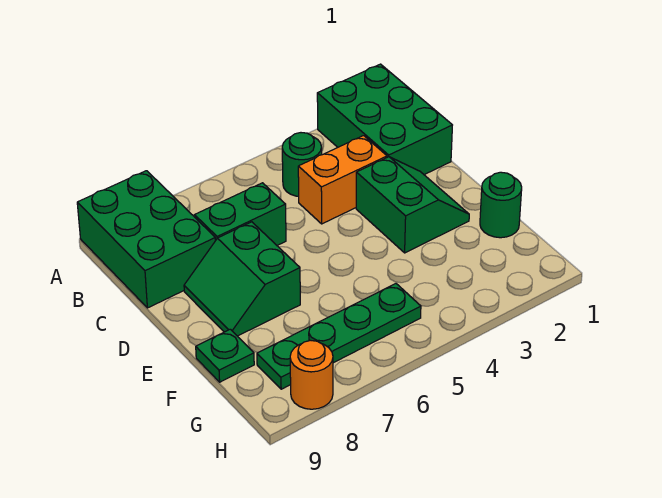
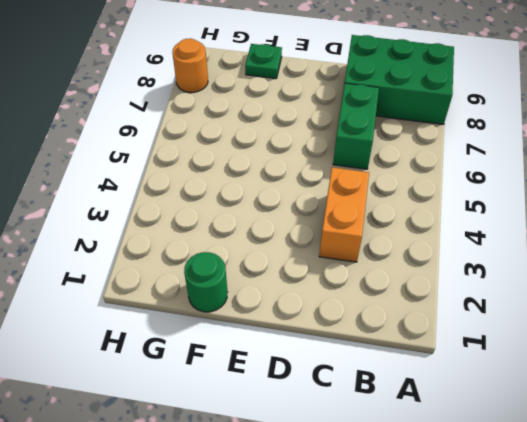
none -> green brick A1:C2 level 1
none -> green round brick B4 level 1

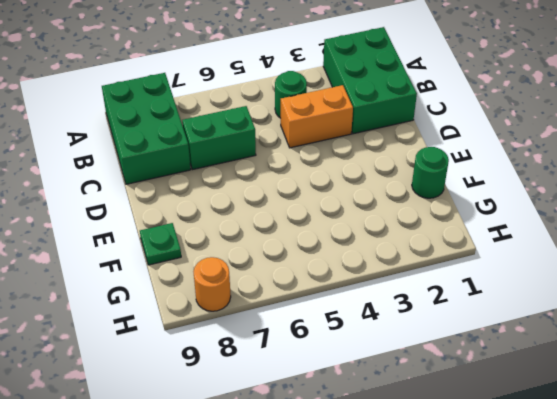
none -> green slope D2:E3 level 1 top 3
none -> green slope D7:E8 level 1 top 7

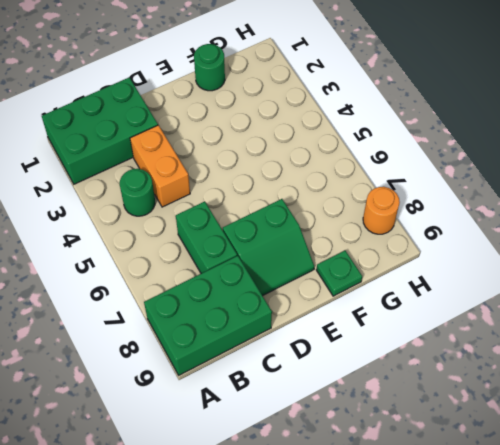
none -> green slope D2:E3 level 1 top 3
none -> green plate G5:G8 level 1

